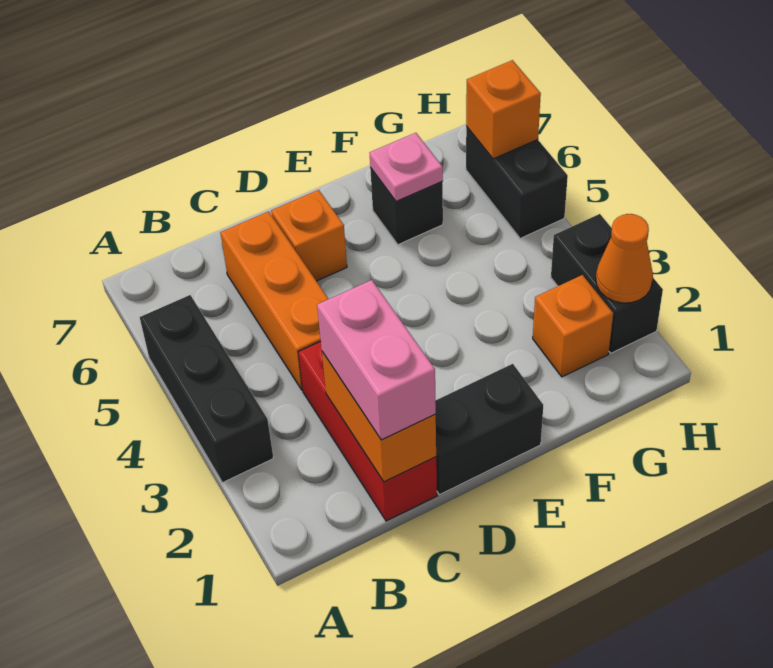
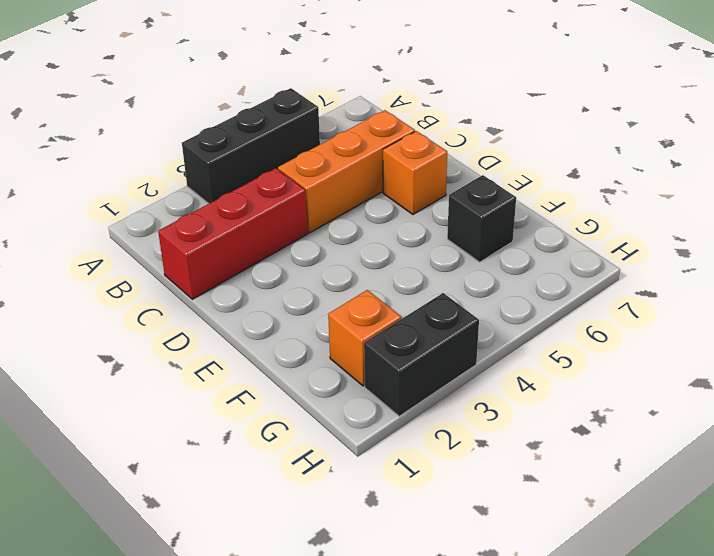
none -> black brick D1:E1 level 1
none -> black brick H5:H6 level 1
none -> orange brick C1:C2 level 2

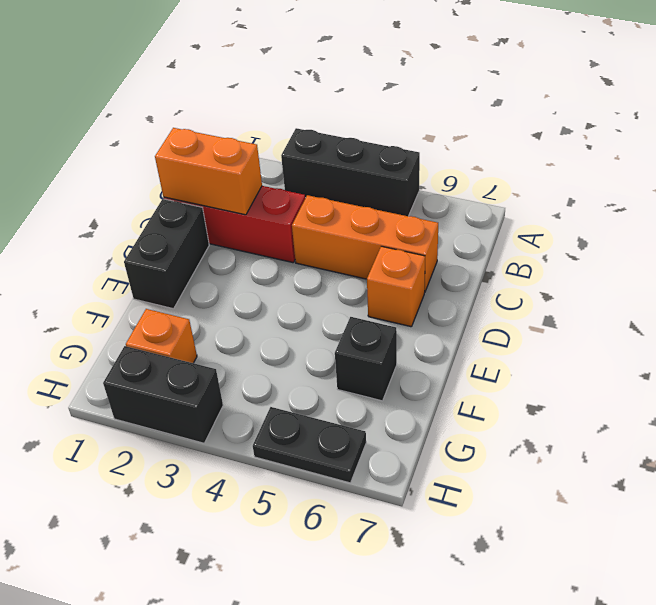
black plate H5:H6 level 1 -> black brick H5:H6 level 1
none -> pink plate F6 level 2
none -> orange cone H2 level 2
none -> orange brick H6 level 2

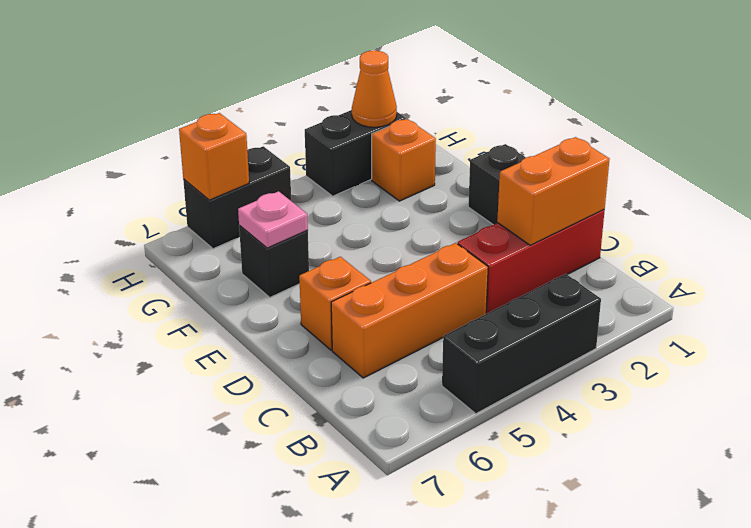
none -> pink brick C1:C2 level 3

